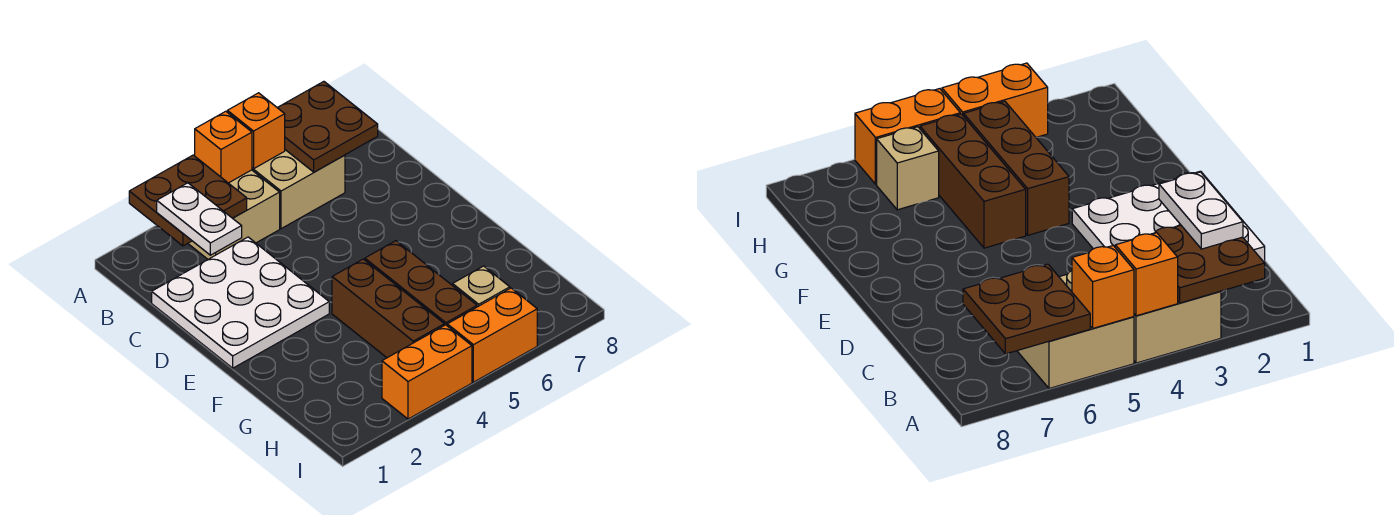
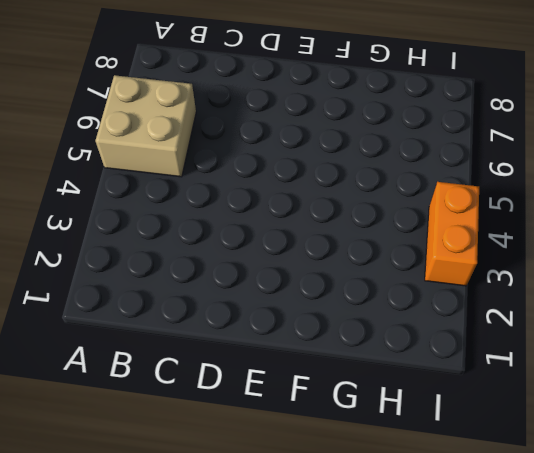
none -> tan brick A3:B4 level 1
none -> white plate C1:E3 level 1
none -> brown brick F4:H4 level 1

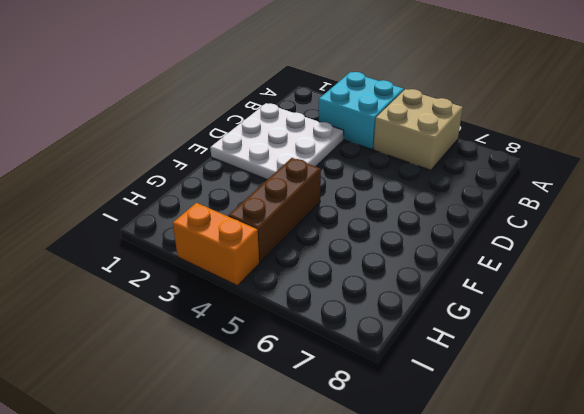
cyan brick A3:B4 level 1 -> tan brick A3:B4 level 1
none -> brown brick F5:H5 level 1
none -> tan brick H6 level 1
none -> orange brick I5:I6 level 1

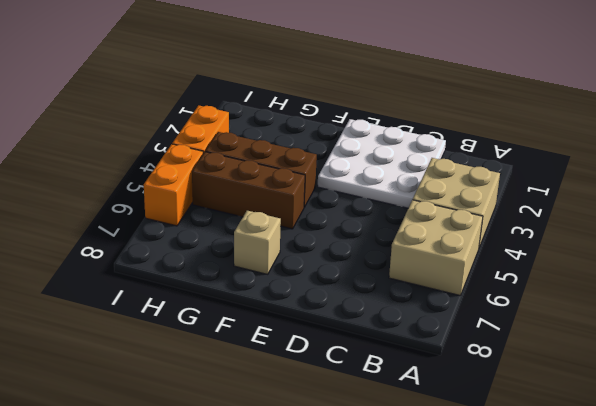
tan brick F7 level 1 -> tan brick H6 level 1
none -> brown plate A2:B3 level 2
none -> orange brick A4 level 2
none -> orange brick A5 level 2

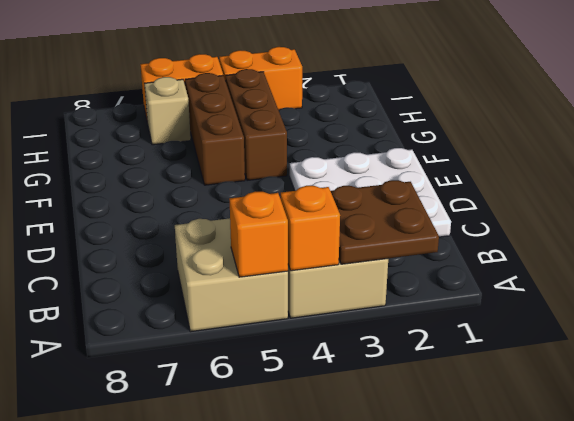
none -> brown plate A6:B7 level 2
none -> white plate B2:C2 level 3

